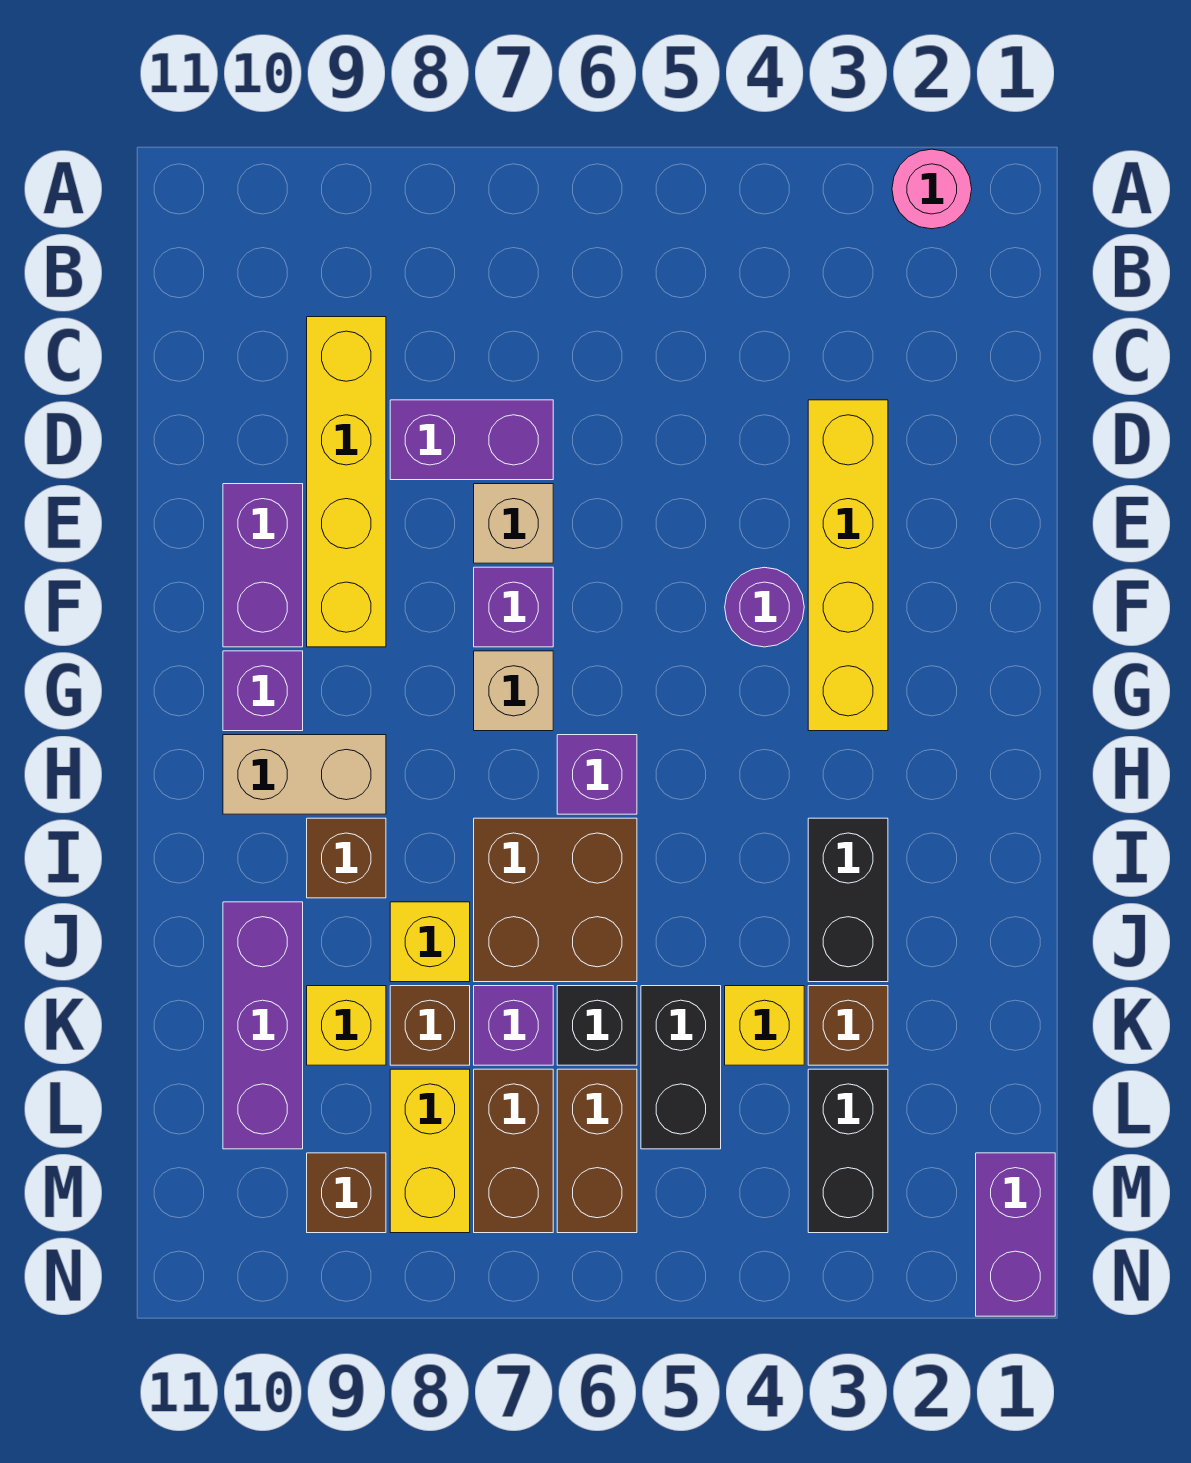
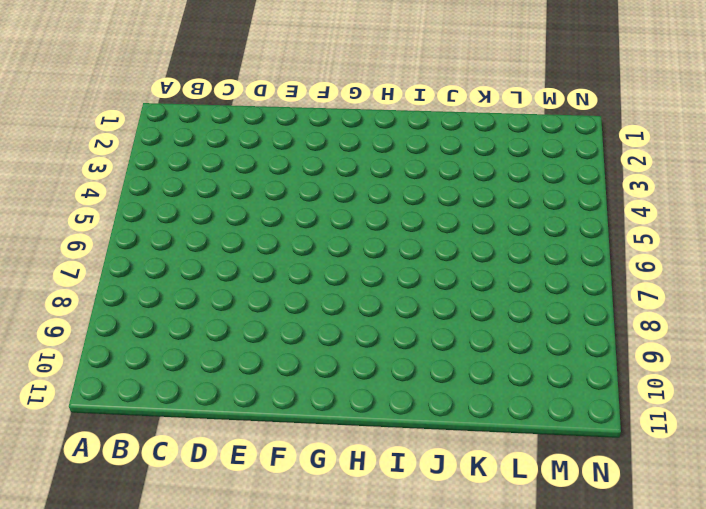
none -> pink round brick A2 level 1
none -> yellow brick C9:F9 level 1
none -> yellow brick D3:G3 level 1
none -> purple brick D7:D8 level 1

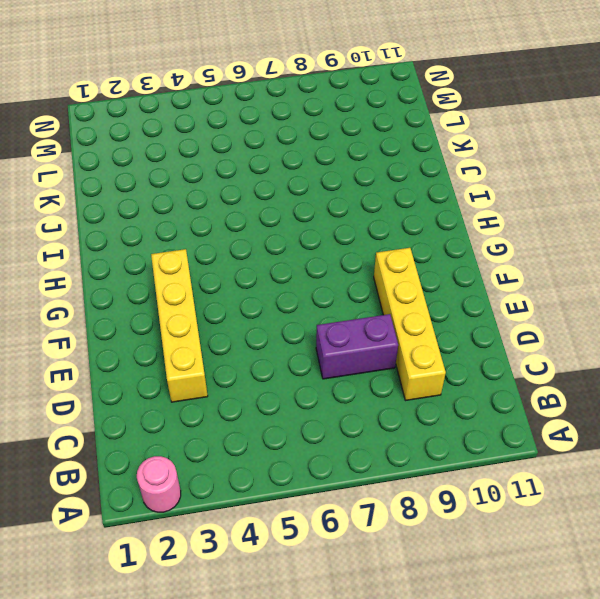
none -> tan brick E7 level 1
none -> purple brick E10:F10 level 1
none -> purple round brick F4 level 1
none -> purple brick F7 level 1

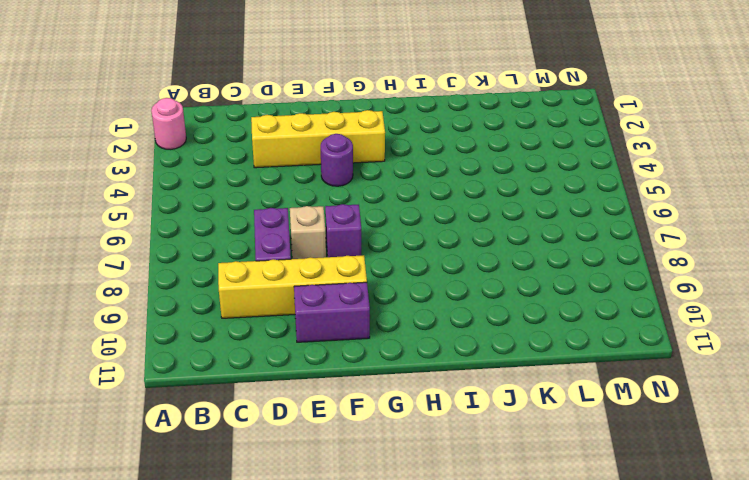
none -> tan brick G7 level 1
none -> purple brick G10 level 1
none -> purple brick H6 level 1
none -> tan brick H9:H10 level 1

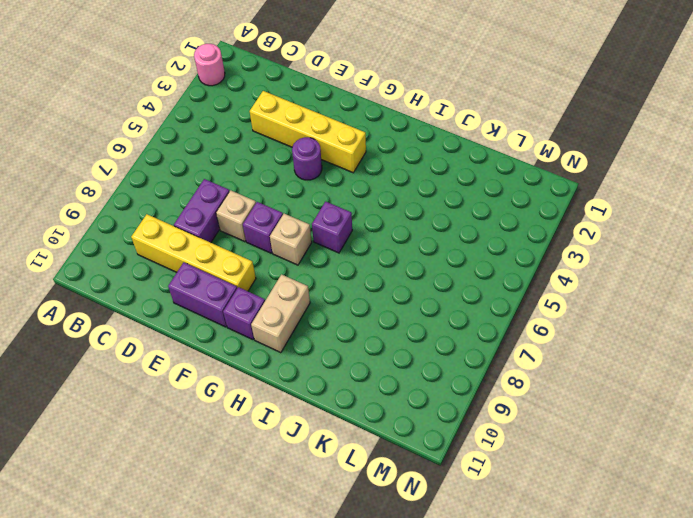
none -> black brick I3:J3 level 1
none -> brown brick I6:J7 level 1
none -> brown brick I9 level 1
none -> yellow brick J8 level 1

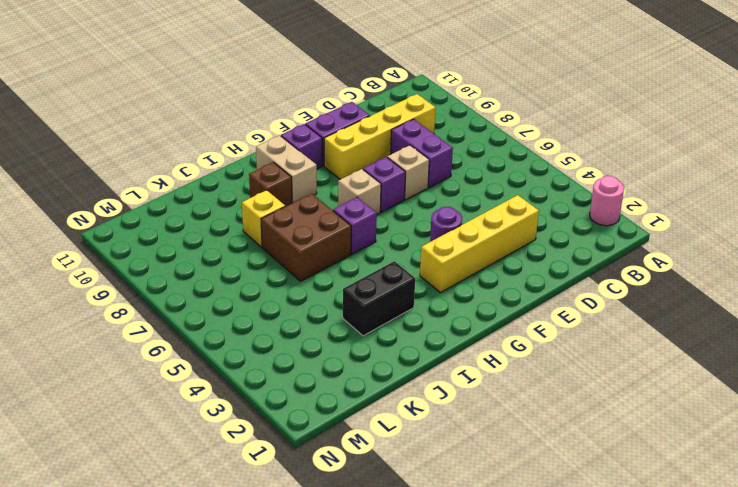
none -> purple brick J10:L10 level 1
none -> brown brick K3 level 1
none -> yellow brick K4 level 1
none -> black brick K5:L5 level 1

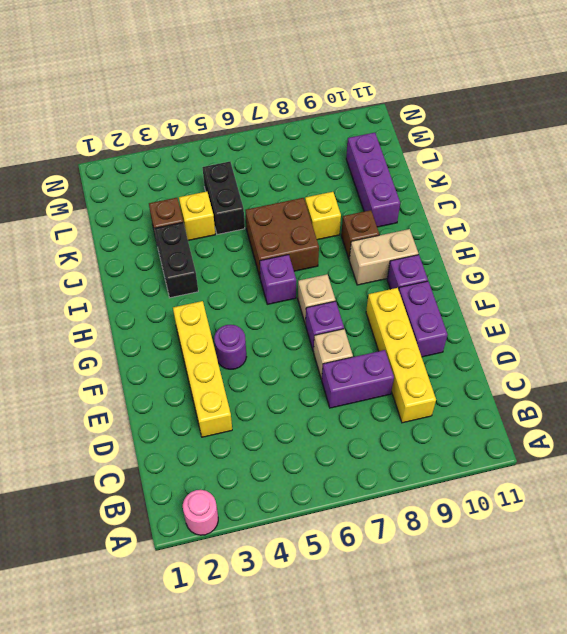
none -> black brick K6 level 1
none -> purple brick K7 level 1
none -> brown brick K8 level 1
none -> yellow brick K9 level 1

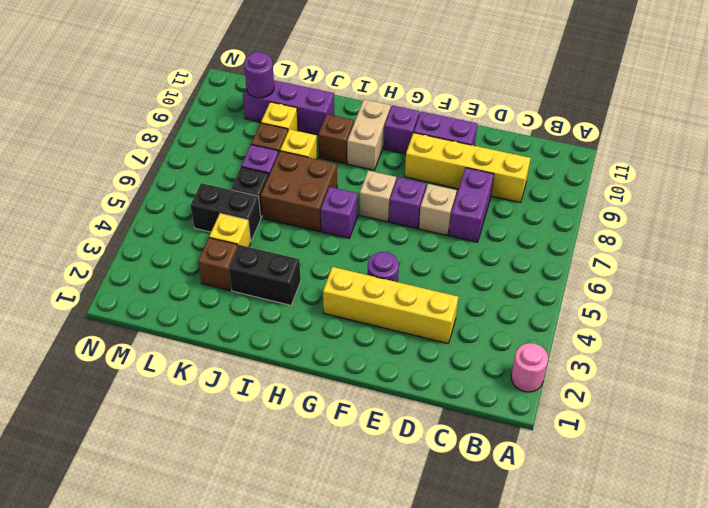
purple round brick L10 level 2 -> none
none -> black brick L3:M3 level 1
none -> brown brick L6:M6 level 1
none -> brown brick L7:M7 level 1
none -> yellow brick L8:M8 level 1

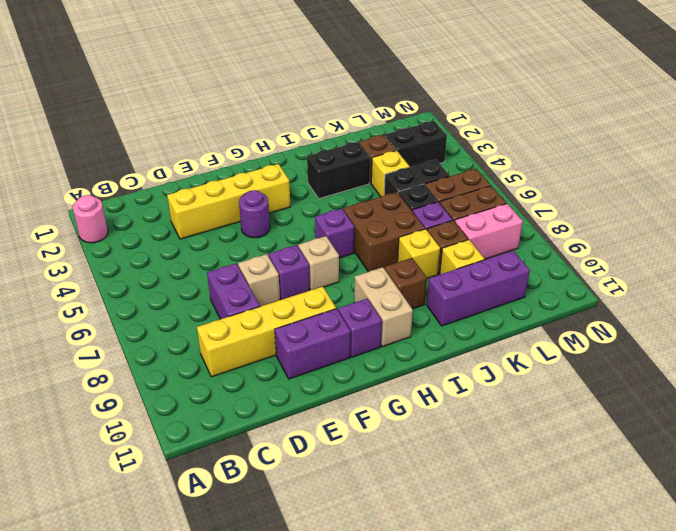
pink brick L8:M8 level 1 -> yellow brick L8:M8 level 1
none -> purple brick M1:N1 level 1
none -> brown brick M9 level 1

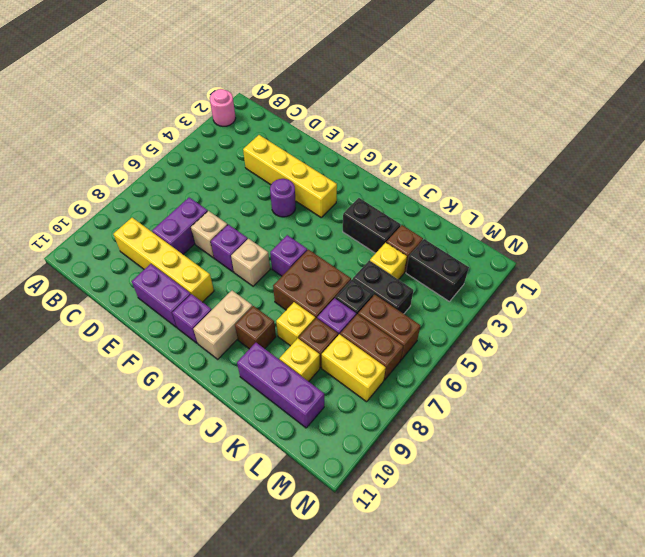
none -> purple brick M1:N1 level 1
none -> brown brick M9 level 1

